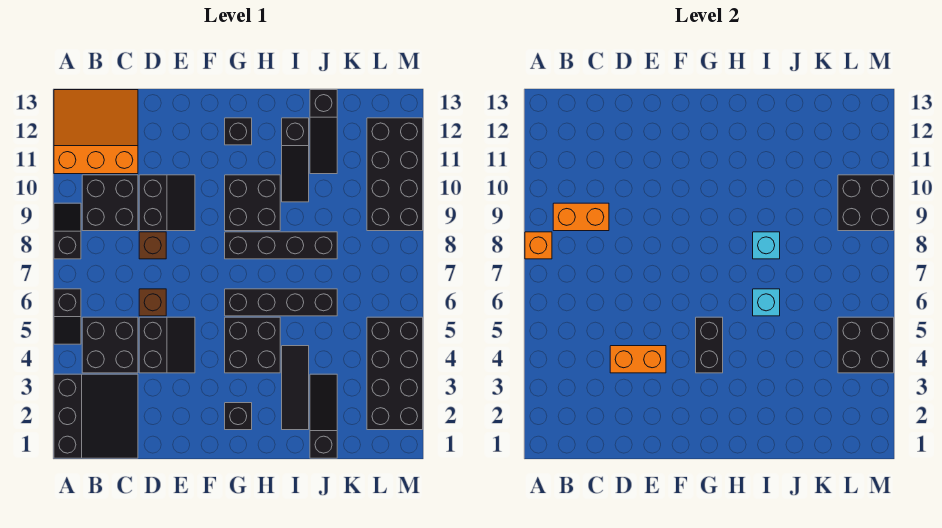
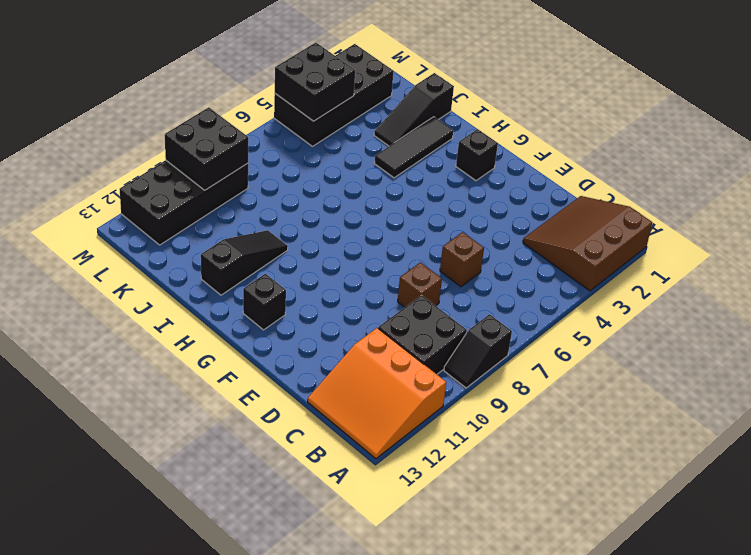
brown slope A1:C3 level 1 top A -> black slope A1:C3 level 1 top A
none -> black slope A5:A6 level 1 top 6
none -> black brick B4:C5 level 1
none -> black slope D4:E5 level 1 top D
none -> black slope D9:E10 level 1 top D

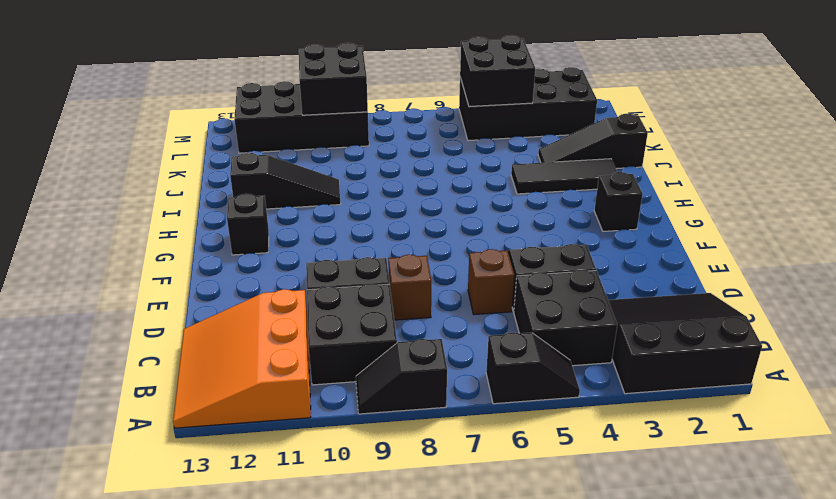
none -> black brick G4:H5 level 1
none -> black brick G6:J6 level 1
none -> black brick G8:J8 level 1
none -> black brick G9:H10 level 1

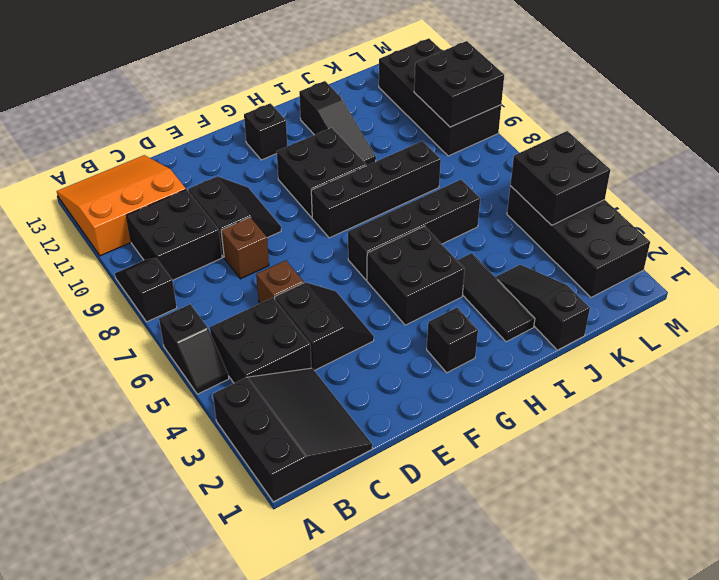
none -> black slope J11:J13 level 1 top 13
none -> orange brick A8 level 2
none -> orange brick B9:C9 level 2
none -> orange brick D4:E4 level 2

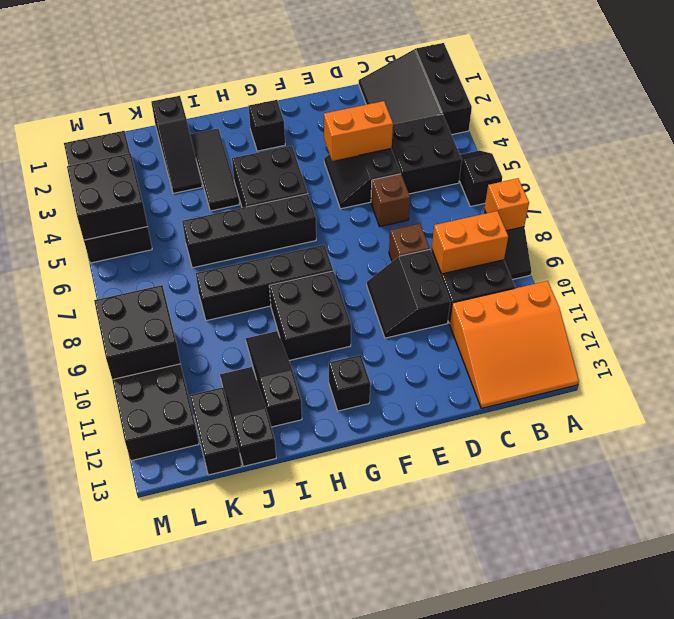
black brick K12:K13 level 1 -> black brick G4:G5 level 2
none -> cyan brick I6 level 2
none -> cyan brick I8 level 2

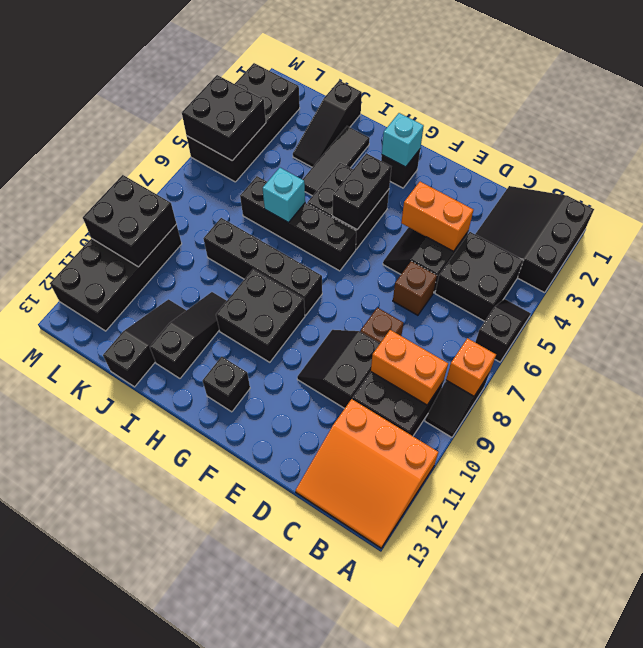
cyan brick G2 level 2 -> cyan brick I8 level 2

